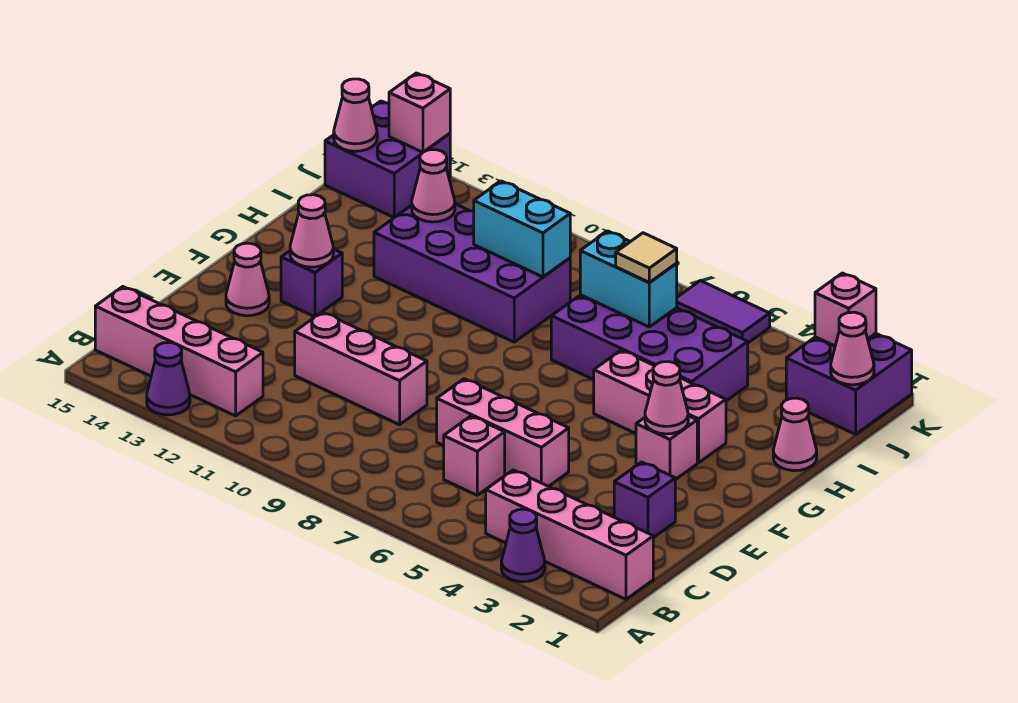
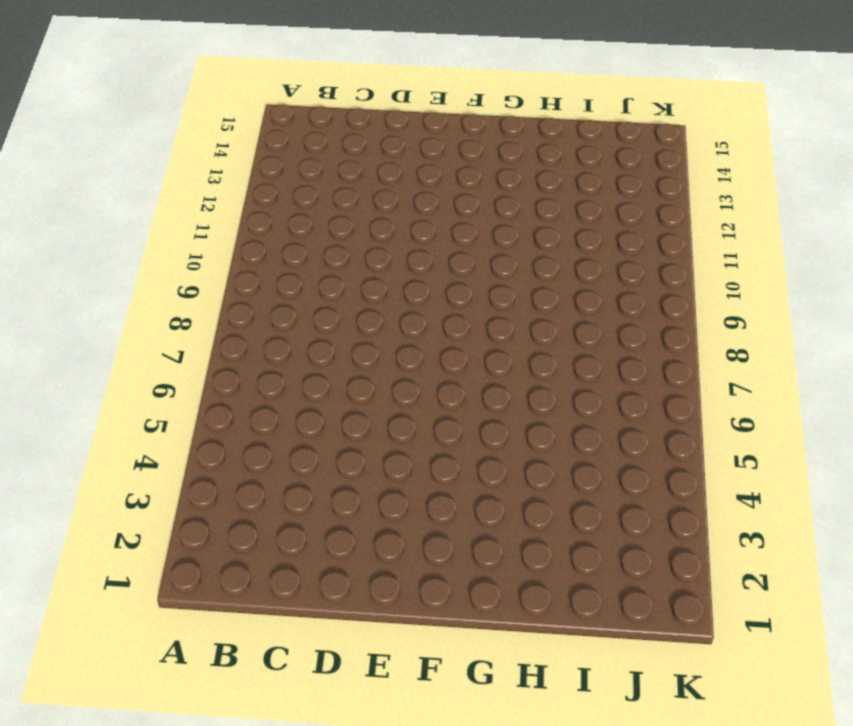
none -> purple cone A3 level 1
none -> purple cone A13 level 1
none -> pink brick B1:B4 level 1

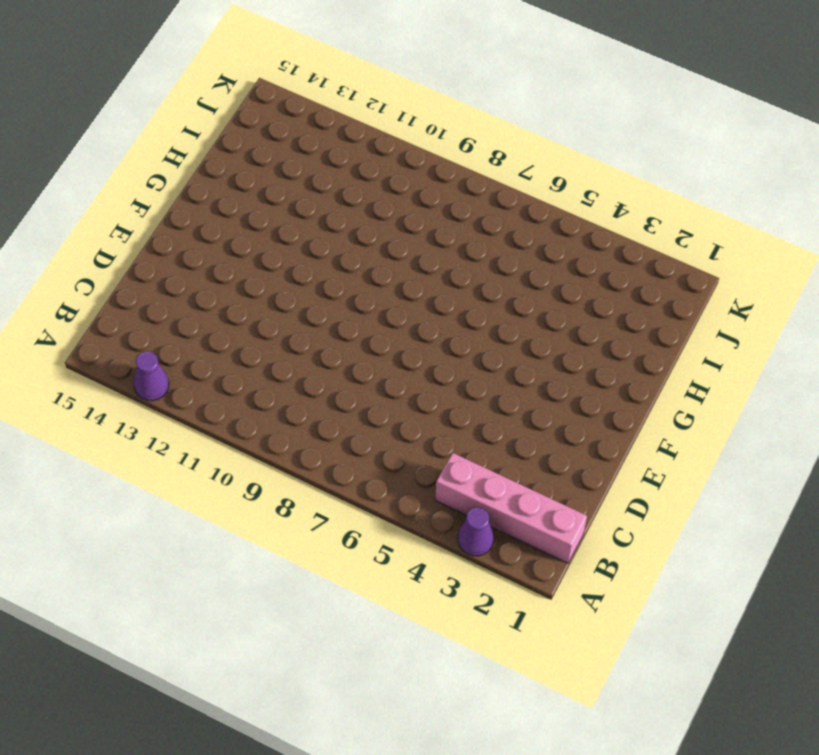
none -> pink brick B12:B15 level 1
none -> pink brick C6 level 1
none -> purple brick D2 level 1

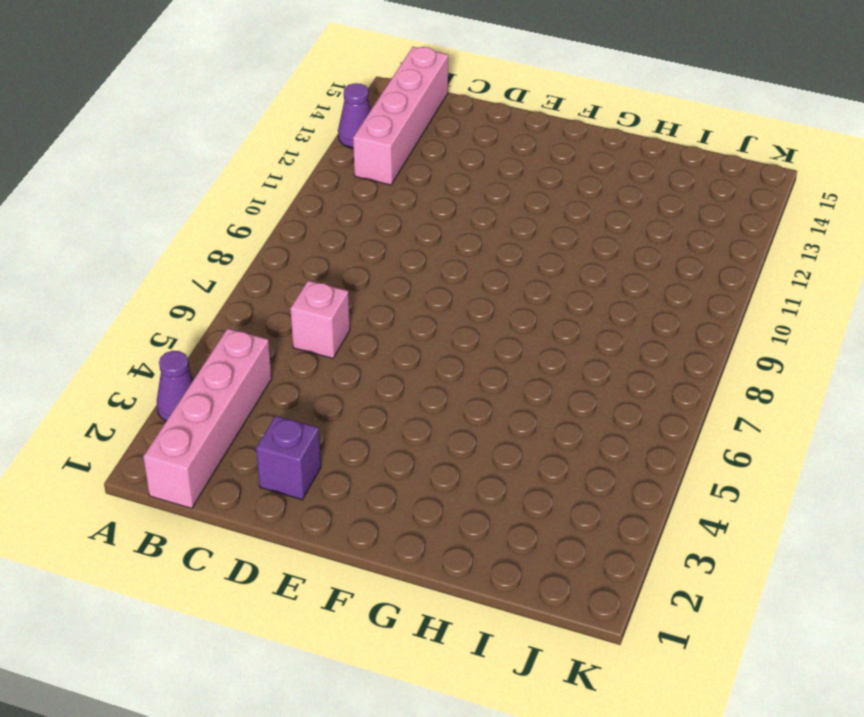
none -> pink brick D5:D7 level 1
none -> pink brick D9:D11 level 1
none -> pink cone E14 level 1

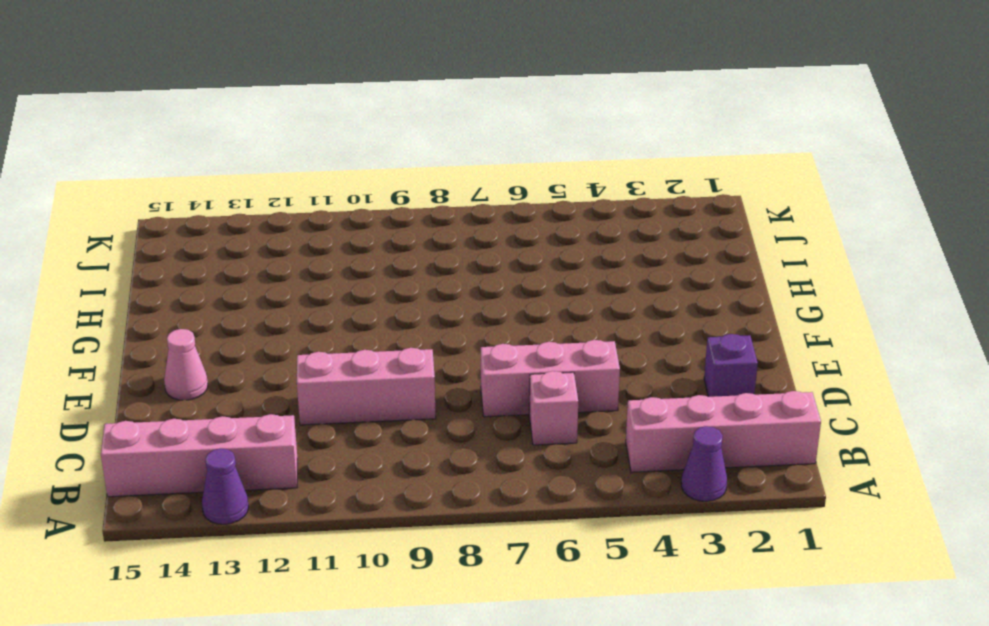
none -> pink brick F3 level 1
none -> purple brick F13 level 1
none -> pink brick G3:G5 level 1

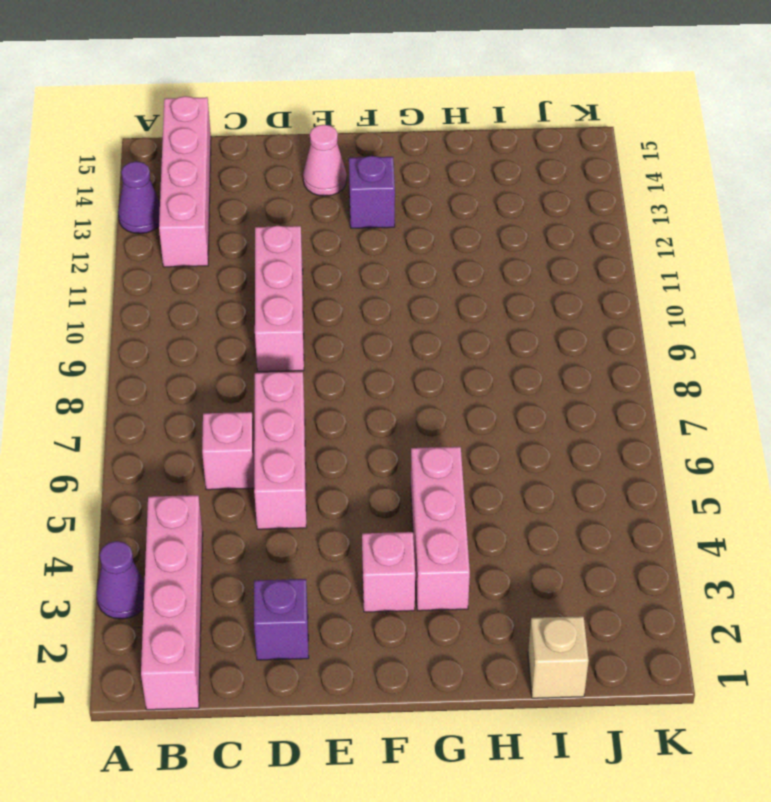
tan brick I1 level 1 -> none
none -> pink cone H1 level 1
none -> purple brick H4:I7 level 1
none -> purple brick H9:I12 level 1

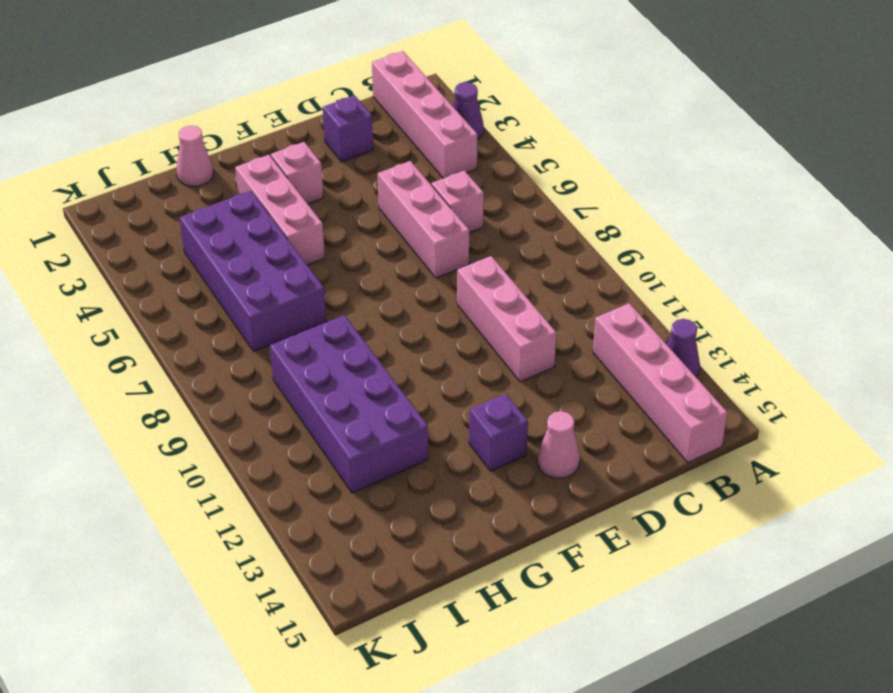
none -> purple brick J1:K2 level 1
none -> purple brick J14:K15 level 1
none -> purple tile K5:K6 level 1

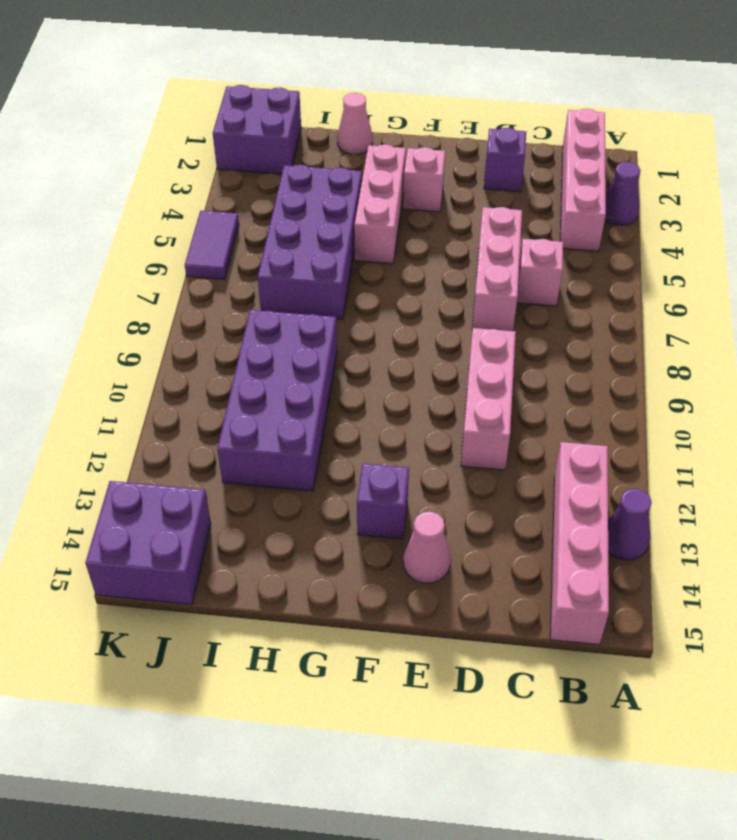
none -> pink cone F3 level 2
none -> pink cone F13 level 2
none -> cyan brick I6:I7 level 2

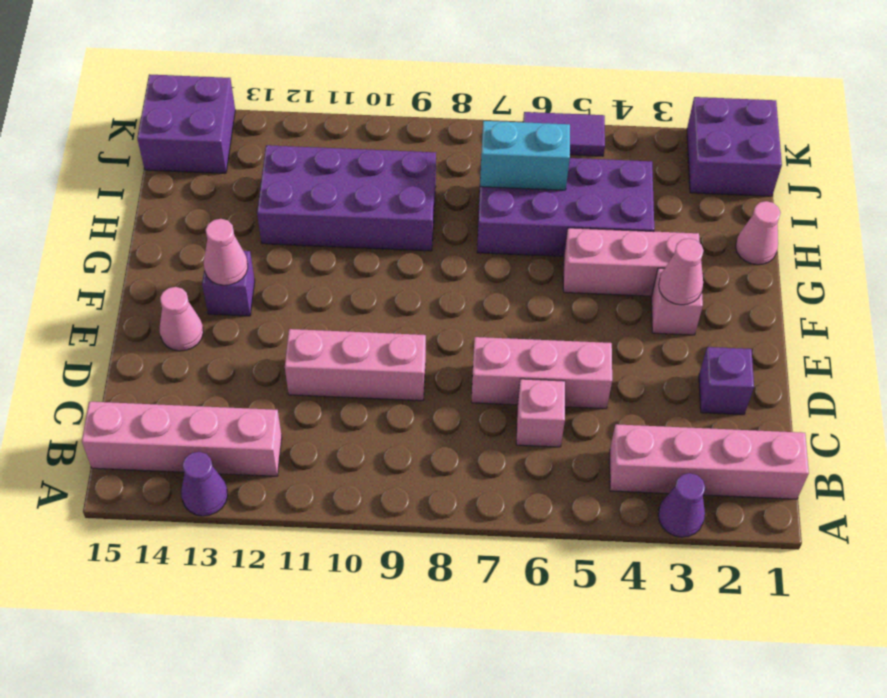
none -> cyan brick I9:I10 level 2
none -> pink cone I12 level 2
none -> pink cone J1 level 2

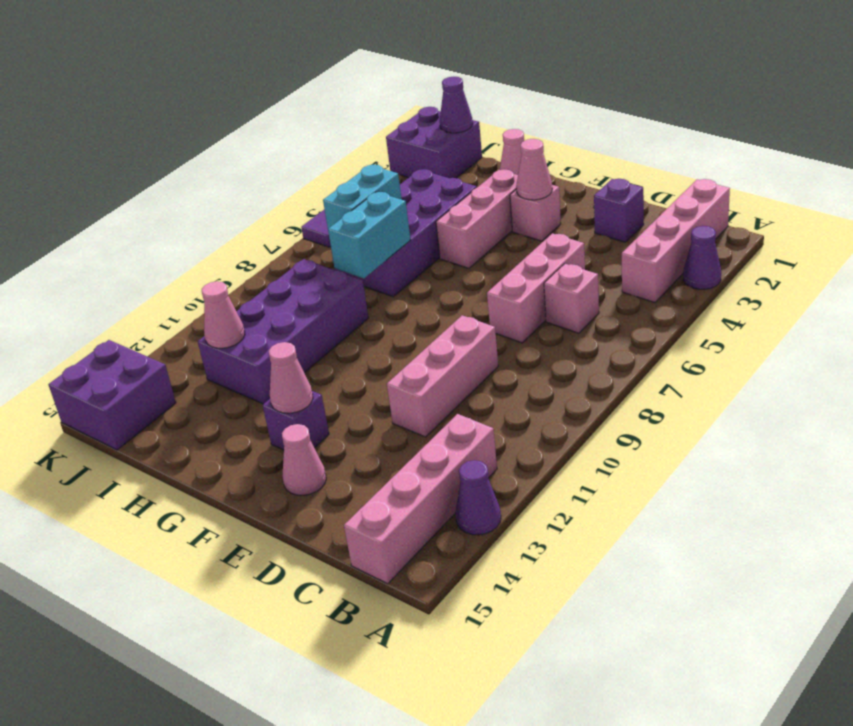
cyan brick H7:H8 level 2 -> cyan brick I9:I10 level 2
purple cone J1 level 2 -> pink cone J1 level 2
none -> pink cone J15 level 2
none -> pink brick K2 level 2
none -> pink brick K14 level 2

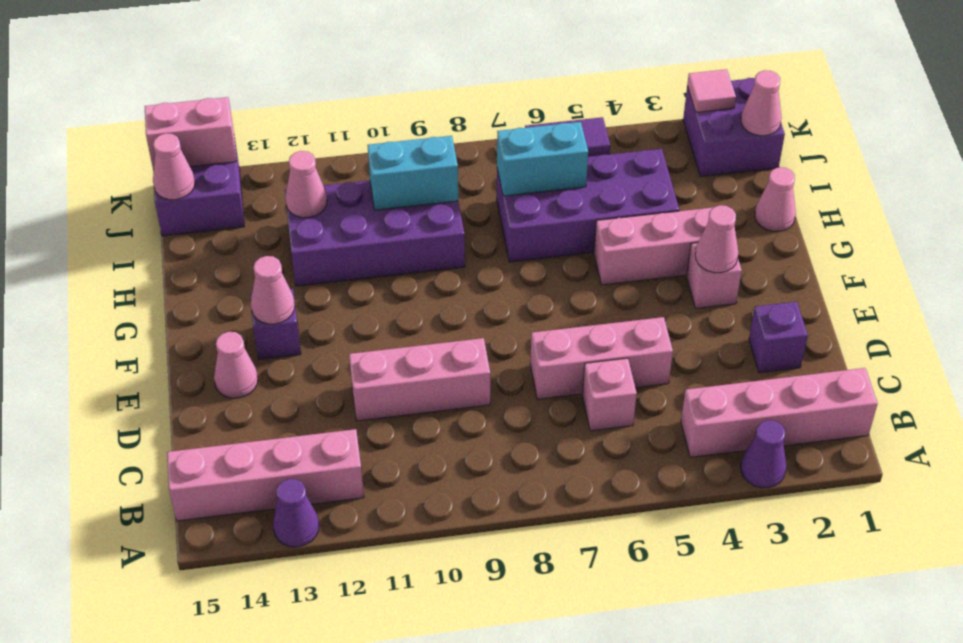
pink tile K2 level 2 -> pink brick K2 level 2
pink brick K14:K15 level 2 -> pink brick K14 level 2
none -> tan tile I6 level 3

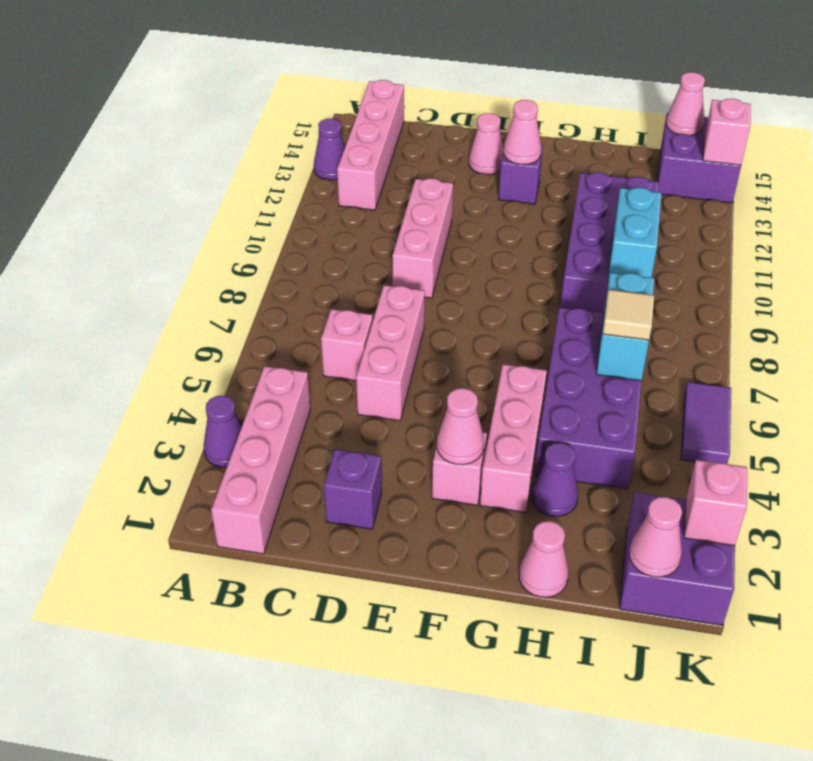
purple cone H3 level 1 -> none
none -> pink cone I12 level 2

